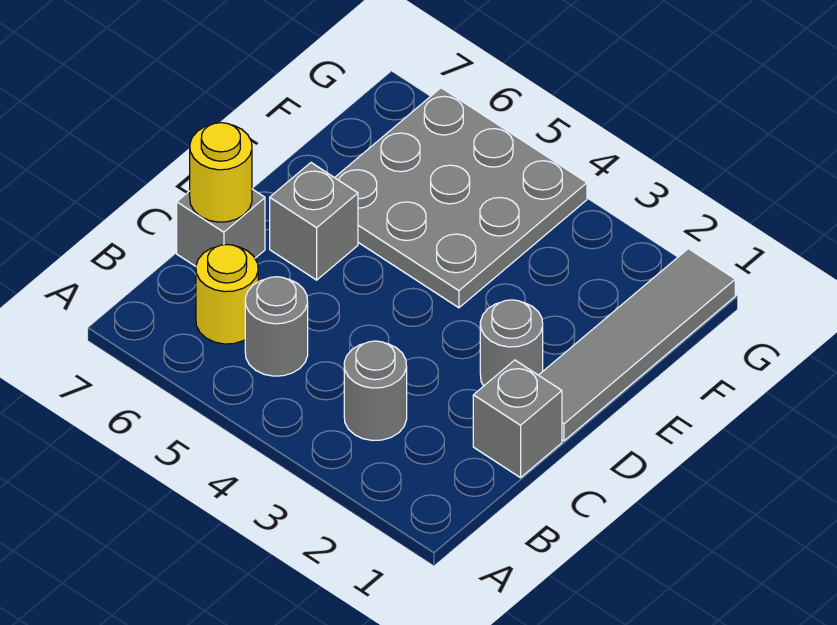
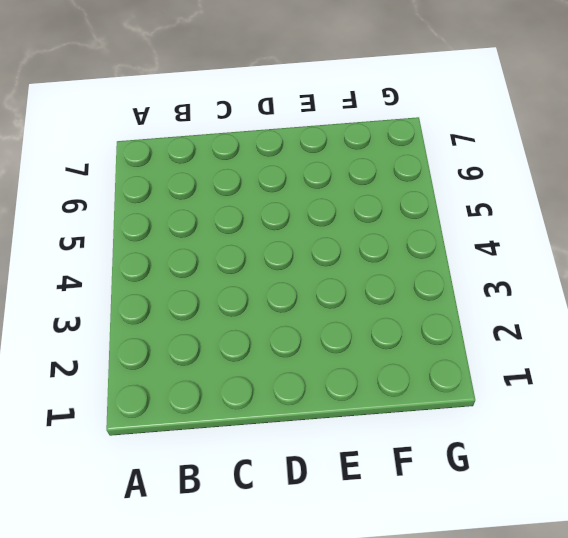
none -> grey round brick B3 level 1
none -> grey round brick B5 level 1

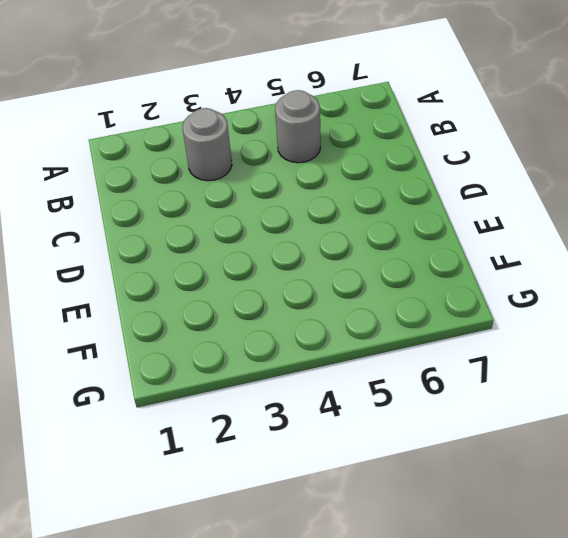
none -> yellow round brick B6 level 1
none -> grey brick C1 level 1

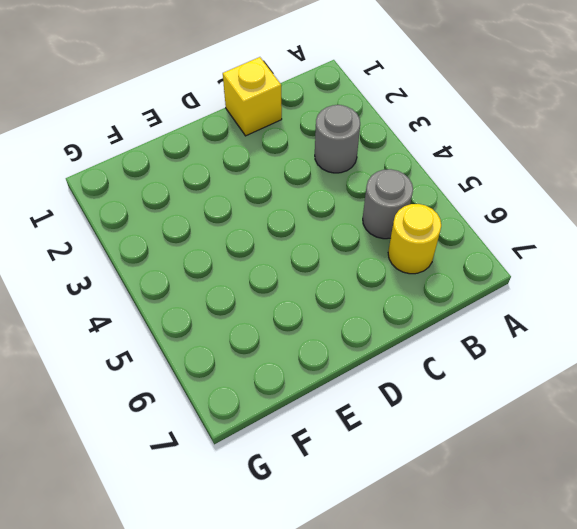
yellow brick C1 level 1 -> grey brick C1 level 1
none -> grey brick C7 level 1
none -> grey tile D1:G1 level 1

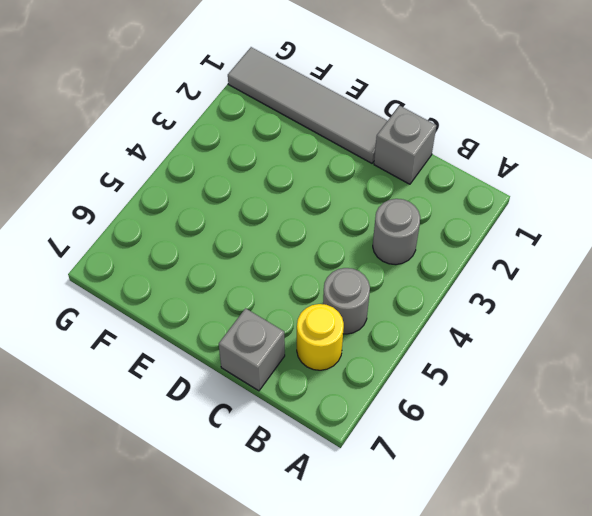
none -> grey round brick D2 level 1
none -> grey brick D6 level 1

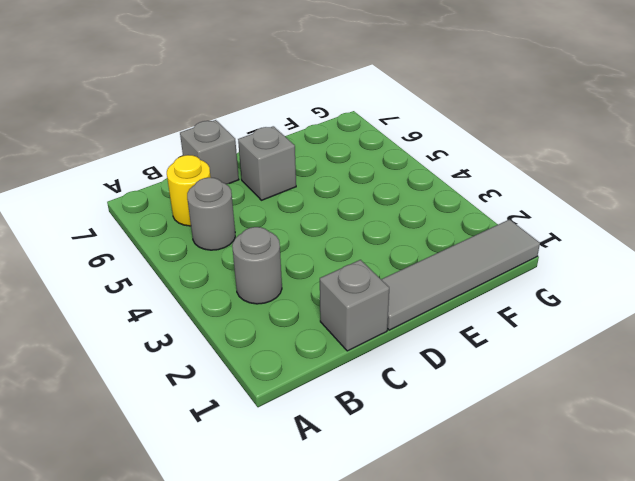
none -> grey round brick D2 level 1
none -> grey plate E4:G6 level 1

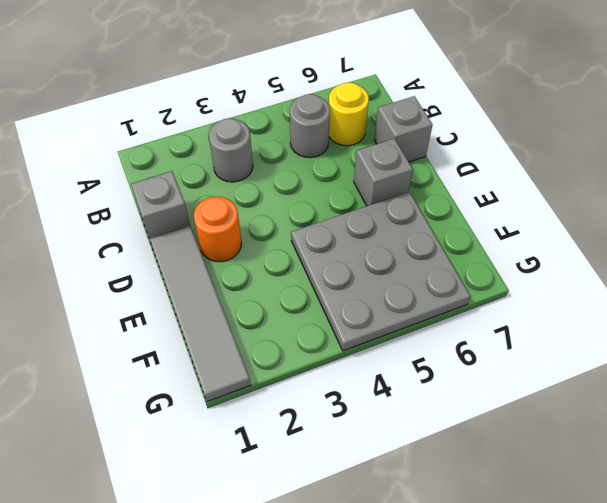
orange round brick D2 level 1 -> grey round brick D2 level 1
none -> yellow round brick C7 level 2

